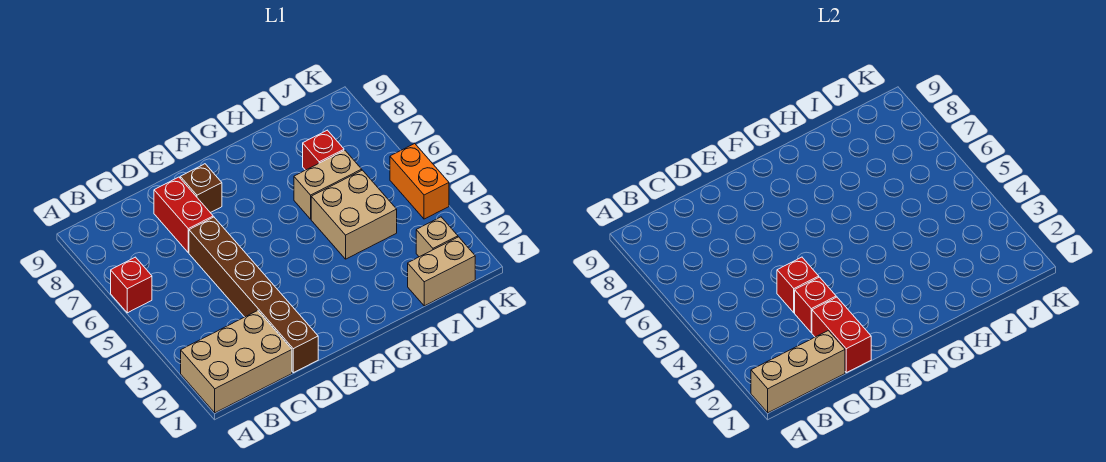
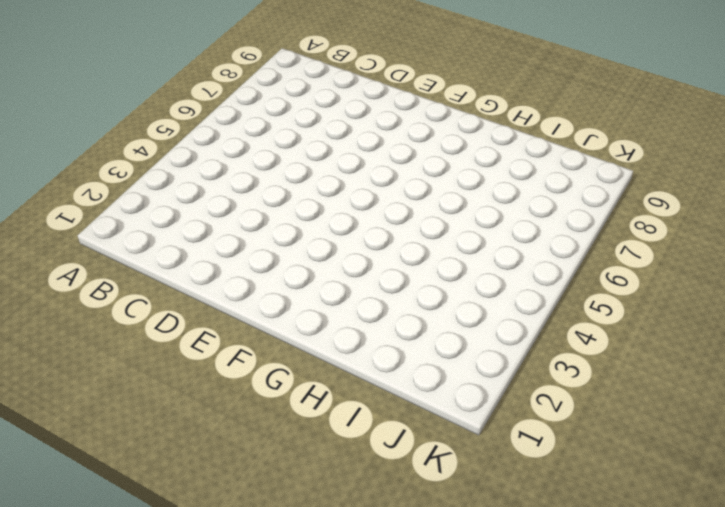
none -> tan brick A1:C2 level 1
none -> red brick A6 level 1
none -> brown brick D1:D6 level 1

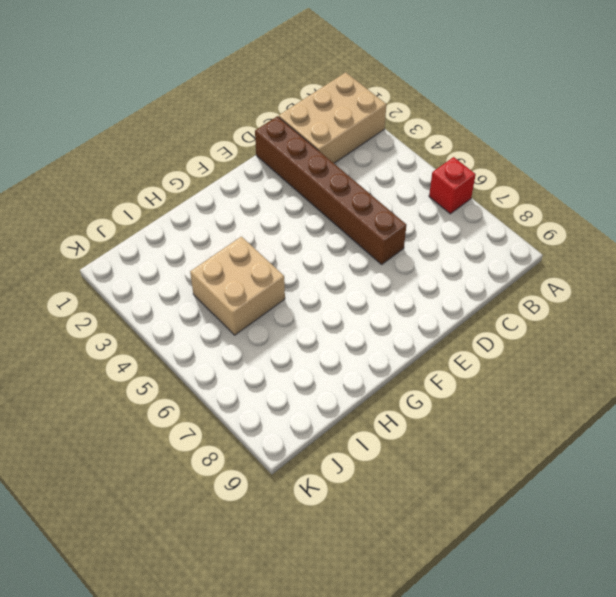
none -> red brick D7:D8 level 1
none -> brown brick E8 level 1
none -> tan brick H6:I6 level 1

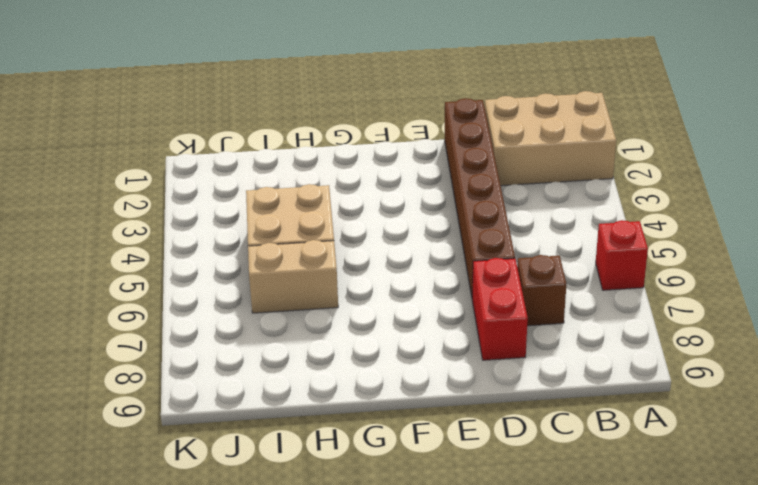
brown brick C7 level 1 -> brown brick E8 level 1
none -> tan brick I1:J1 level 1
none -> red brick I7 level 1
none -> tan brick J2 level 1

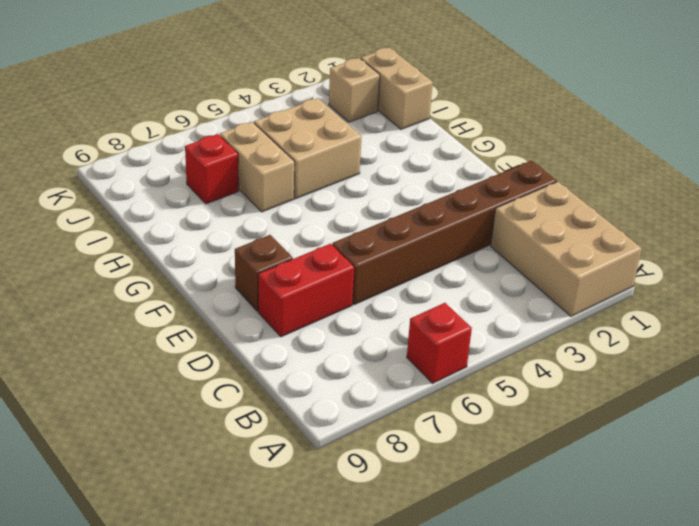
none -> orange brick K4:K5 level 1
none -> tan brick A1:C1 level 2
none -> red brick D1:D2 level 2

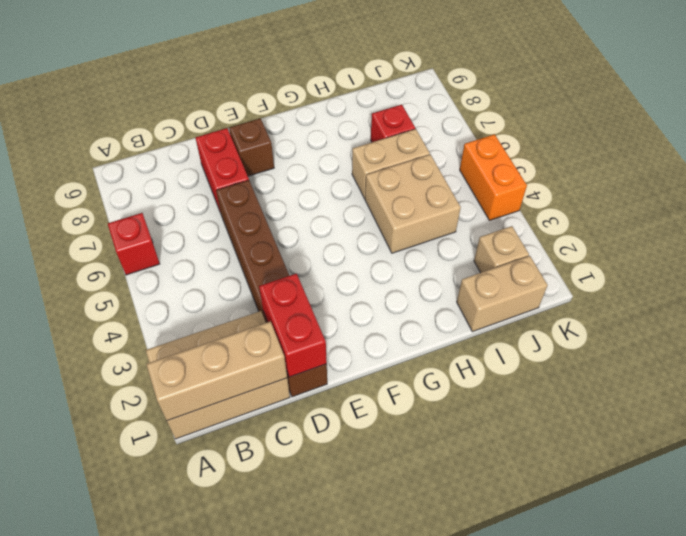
none -> red brick D3 level 2
none -> red brick D4 level 2

